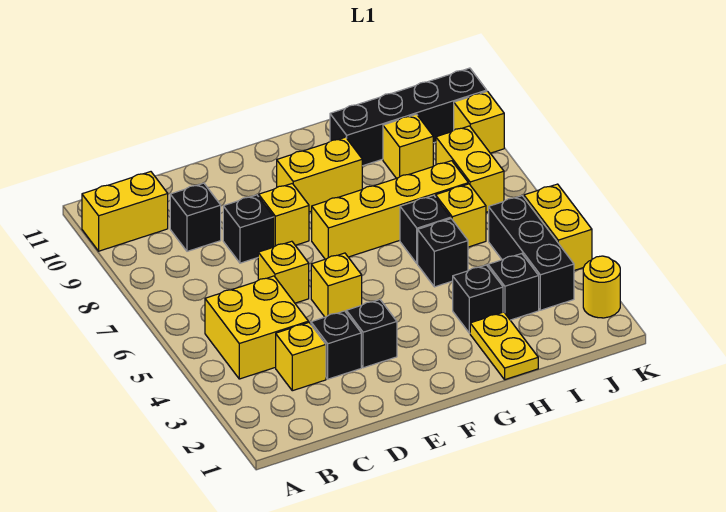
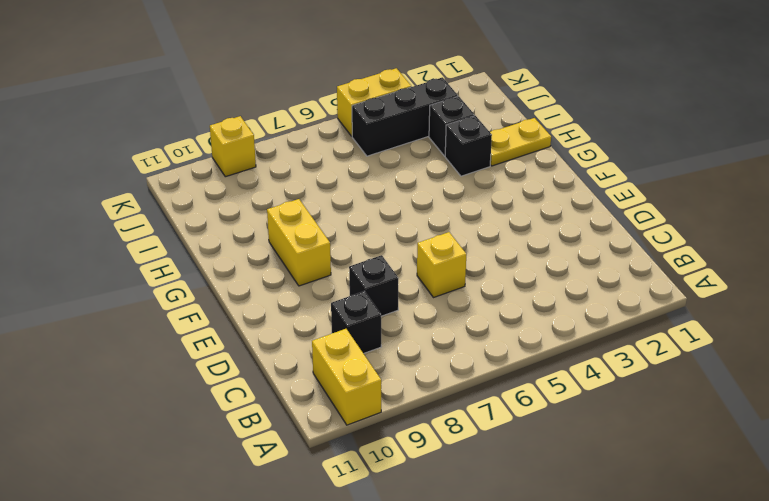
none -> yellow brick B4:C5 level 1
none -> yellow brick C3 level 1
none -> black brick D3 level 1

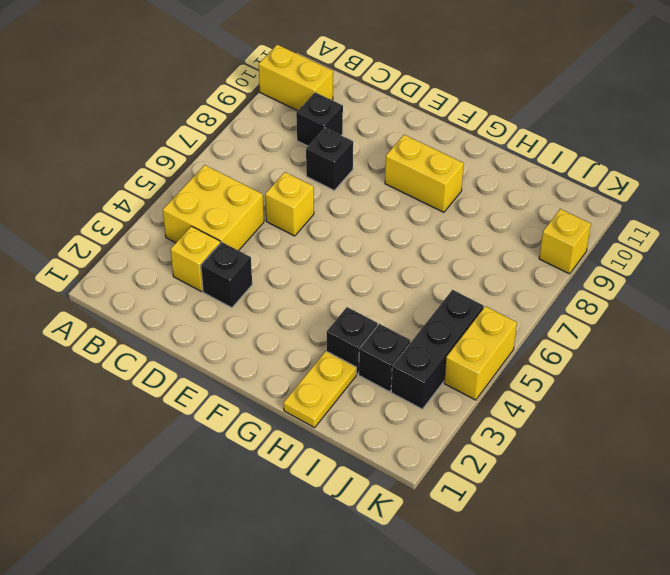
none -> black brick E3 level 1
none -> yellow brick E5 level 1
none -> yellow brick E8 level 1

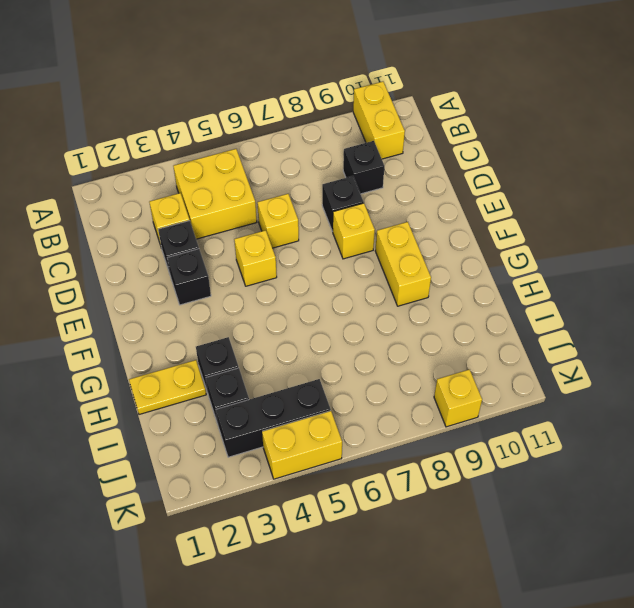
none -> yellow brick F7:I7 level 1
none -> black brick H5 level 1
none -> black brick H6 level 1

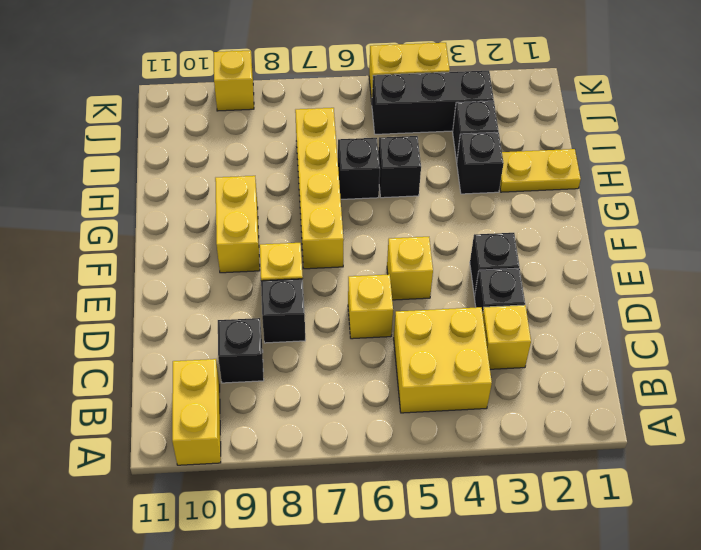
none -> black brick H10:K10 level 1
none -> yellow brick I6 level 1
none -> yellow brick I9 level 1

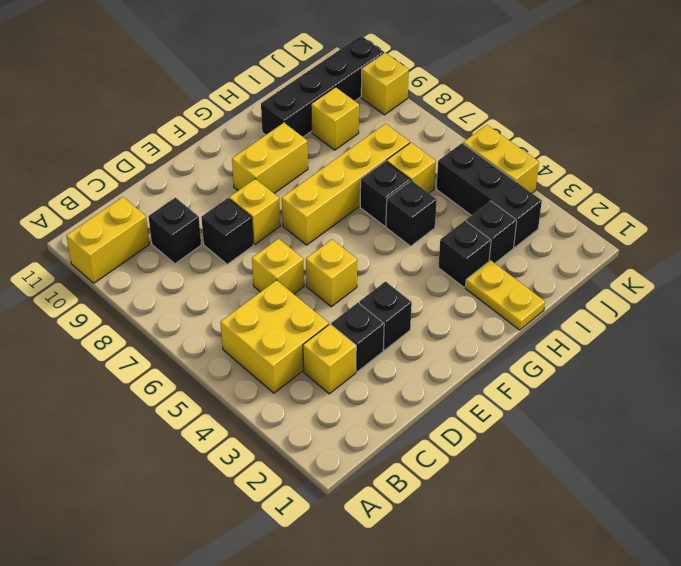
none -> yellow brick J7:J8 level 1
none -> yellow round brick K2 level 1

